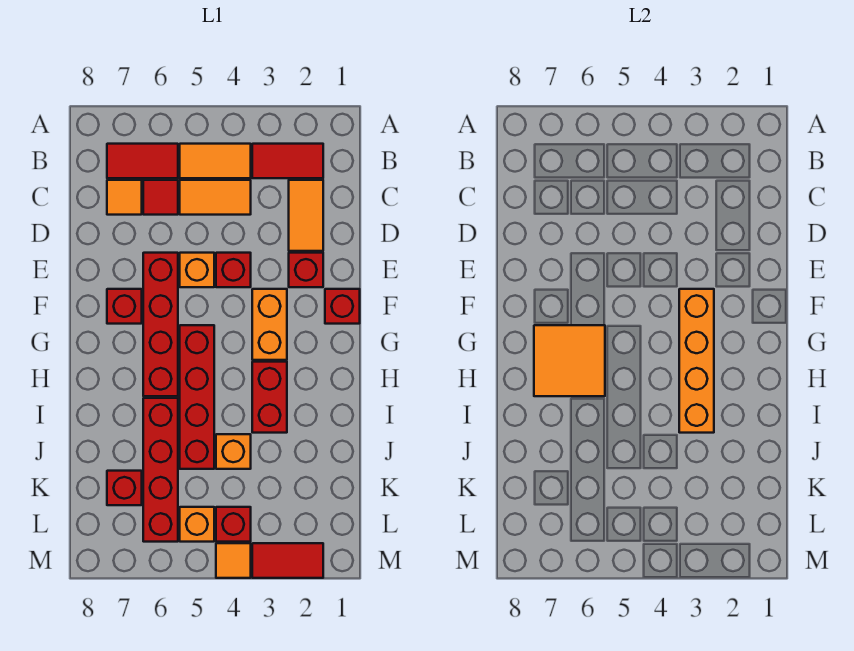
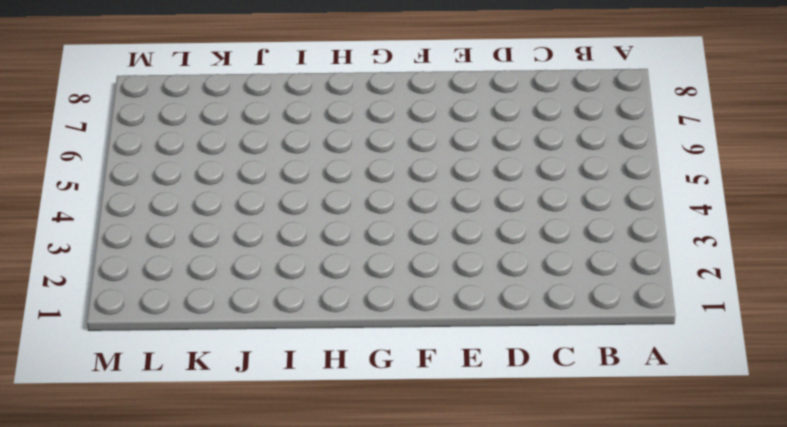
none -> red tile B2:B3 level 1
none -> orange tile B4:B5 level 1
none -> red tile B6:B7 level 1

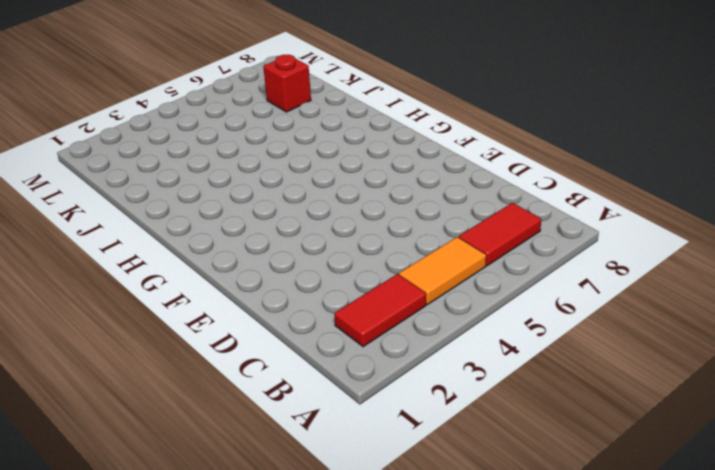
none -> orange tile C2:D2 level 1
none -> orange tile C4:C5 level 1
none -> red tile C6 level 1

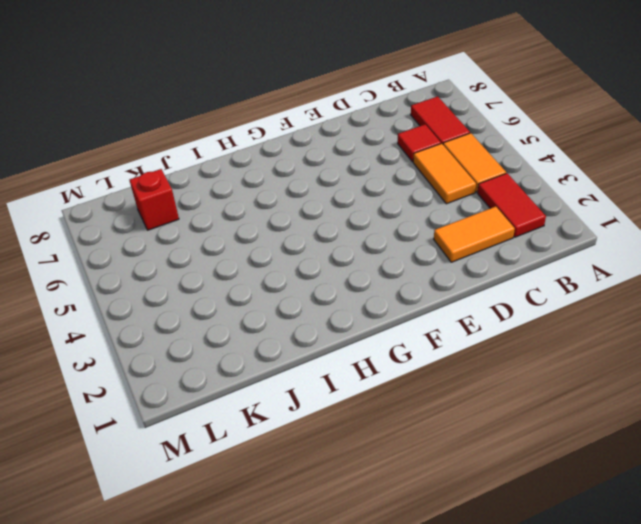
none -> orange tile C7 level 1
none -> red brick E2 level 1
none -> red brick E4 level 1

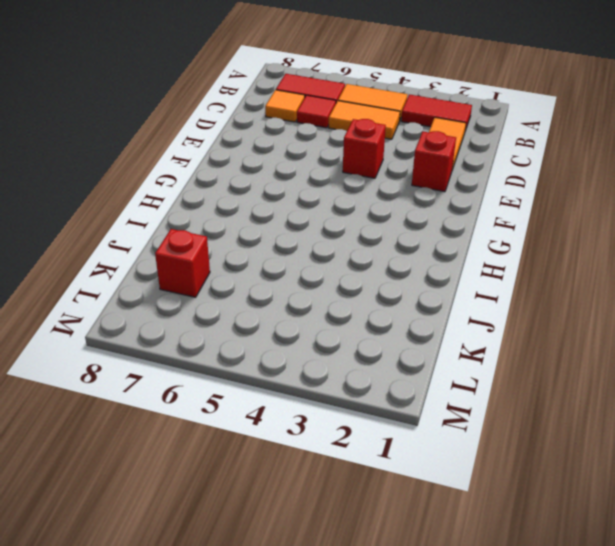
none -> orange brick E5 level 1
none -> red brick E6:H6 level 1
none -> red brick F1 level 1

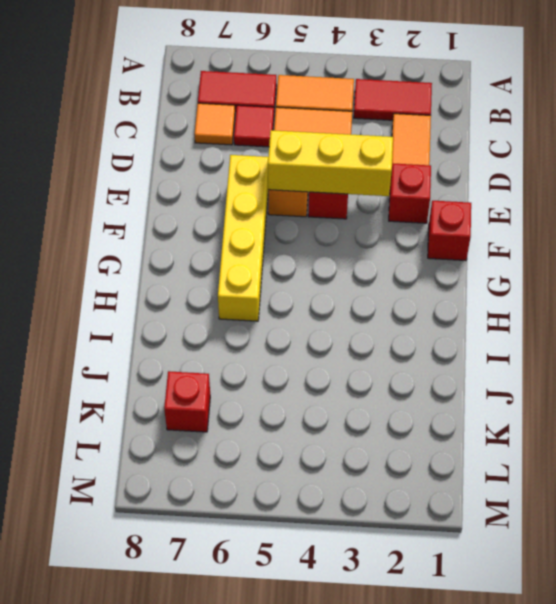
yellow brick E3:E5 level 2 -> none
yellow brick E6:H6 level 1 -> red brick E6:H6 level 1
none -> orange brick F3:G3 level 1
none -> red brick F7 level 1
none -> red brick G5:J5 level 1

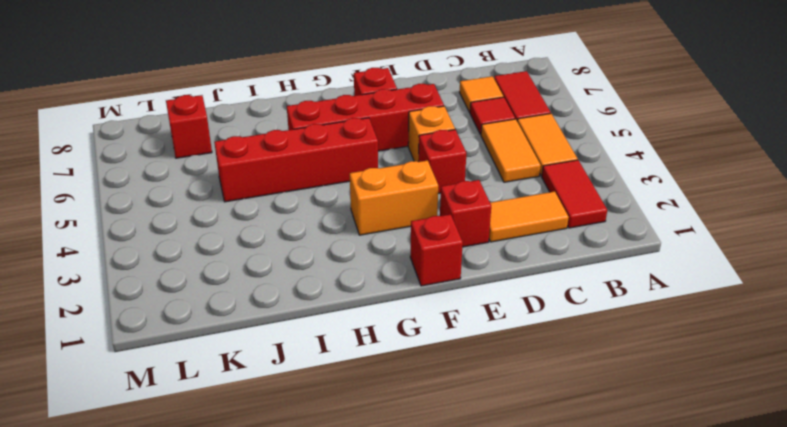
none -> red brick H3:I3 level 1
none -> red brick I6:L6 level 1
none -> orange brick J4 level 1

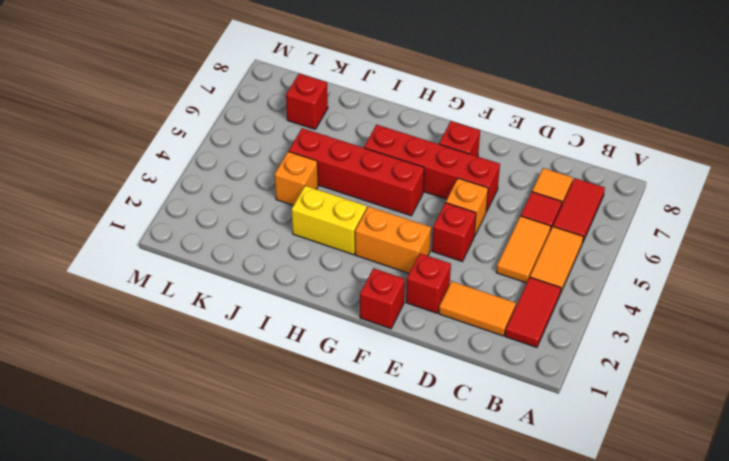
yellow brick H3:I3 level 1 -> red brick H3:I3 level 1
none -> red brick I6:L6 level 1
none -> red brick L4 level 1
none -> orange brick L5 level 1

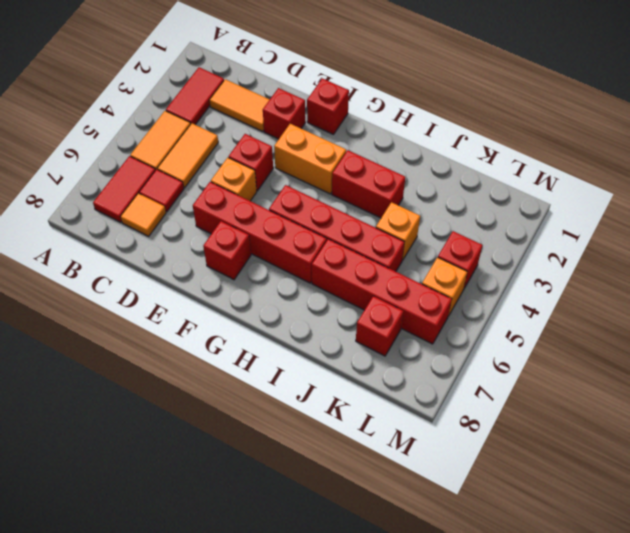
none -> red tile M2:M3 level 1
none -> orange tile M4 level 1
none -> orange brick F3:I3 level 2

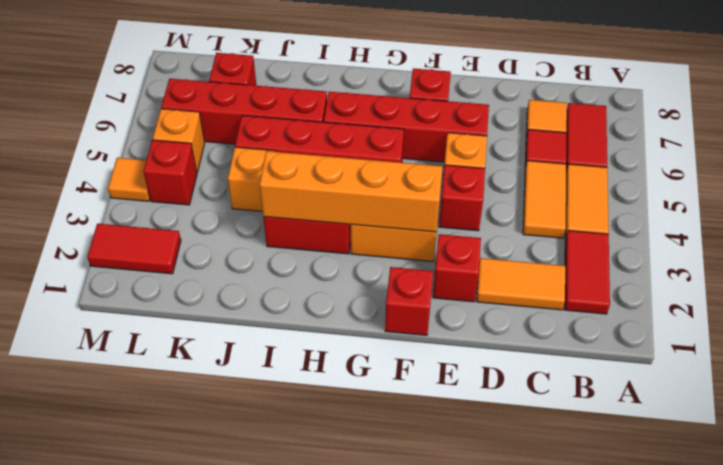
red tile L2:M2 level 1 -> red tile M2:M3 level 1
none -> orange tile G6:H7 level 2

